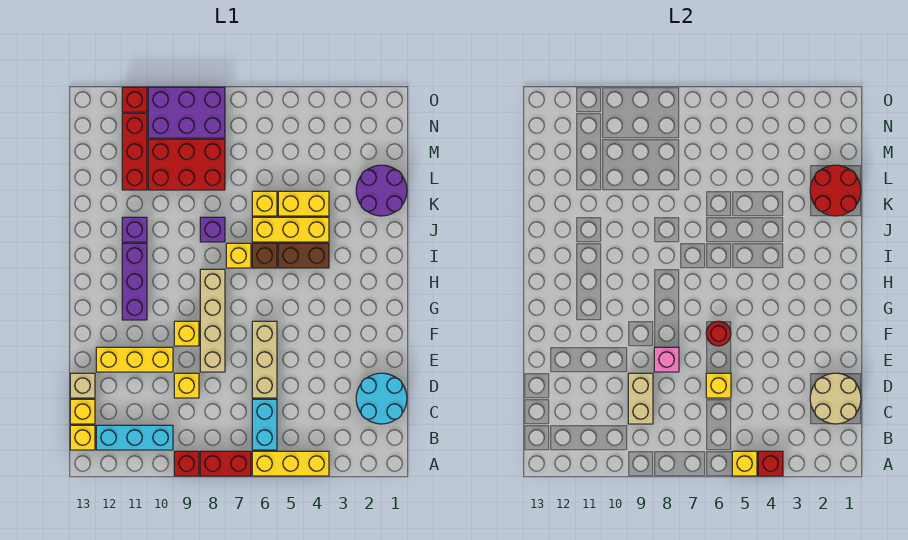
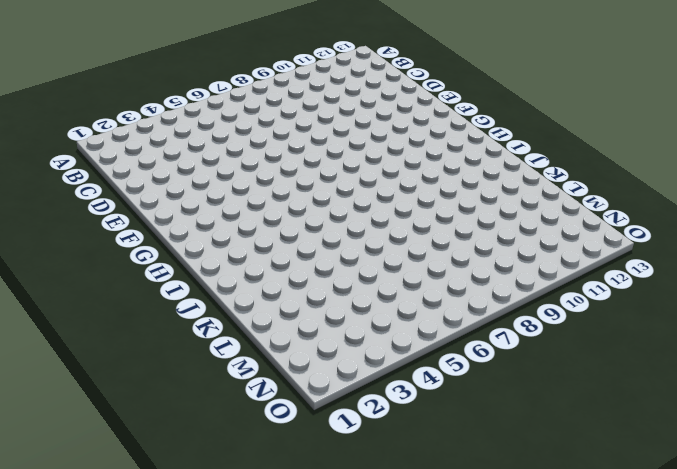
none -> yellow brick A4:A6 level 1
none -> red brick A7:A8 level 1
none -> red brick A9 level 1
none -> cyan brick B6:C6 level 1

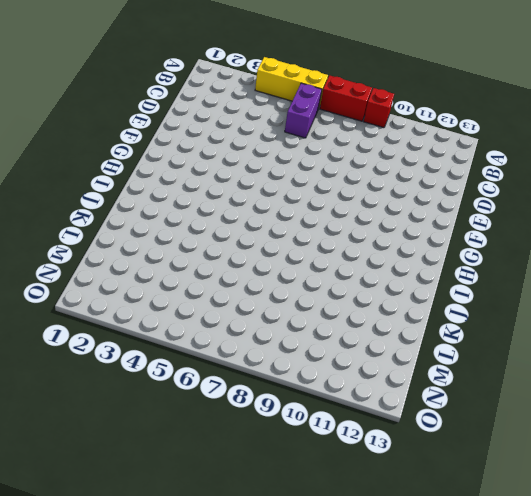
purple brick B6:C6 level 1 -> cyan brick B6:C6 level 1
none -> cyan brick B10:B12 level 1
none -> yellow brick B13 level 1
none -> cyan round brick C1:D2 level 1
none -> yellow brick C13 level 1

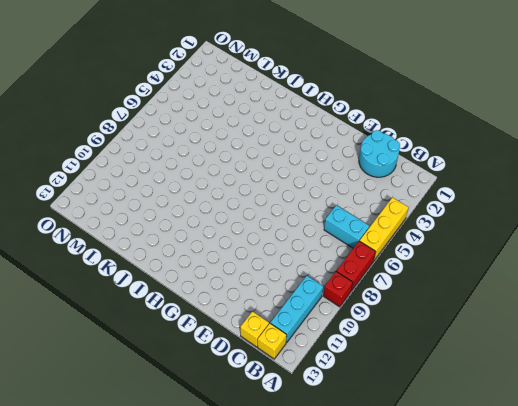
none -> tan brick D6:F6 level 1
none -> yellow brick D9 level 1
none -> tan brick D13 level 1
none -> tan brick E8:H8 level 1

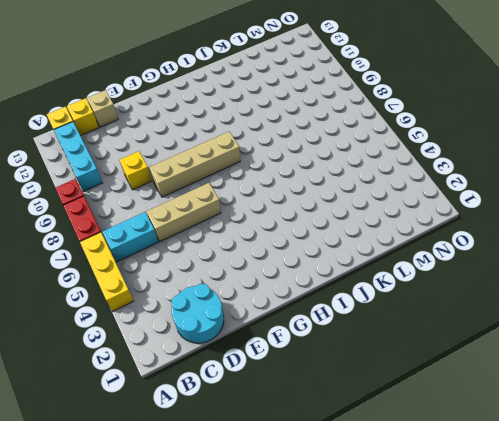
none -> yellow brick E10:E12 level 1
none -> yellow brick F9 level 1
none -> purple brick G11:I11 level 1
none -> brown brick I4:I5 level 1

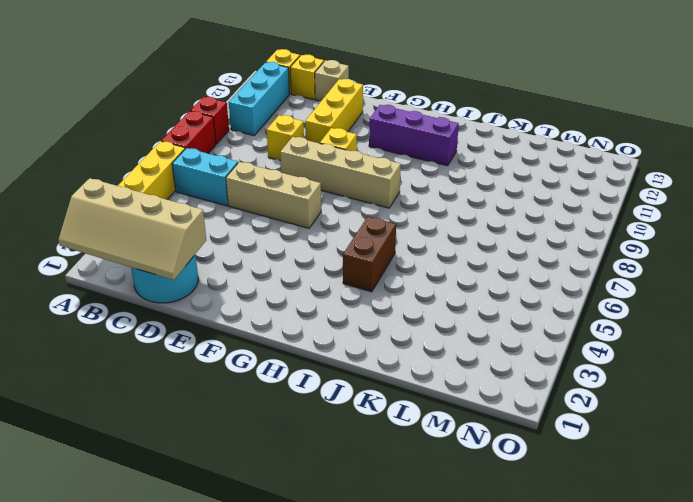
tan slope A1:D2 level 2 top 2 -> tan round brick C1:D2 level 2
none -> brown brick I6 level 1
none -> yellow brick I7 level 1
none -> yellow brick J4:J6 level 1
none -> purple brick J8 level 1

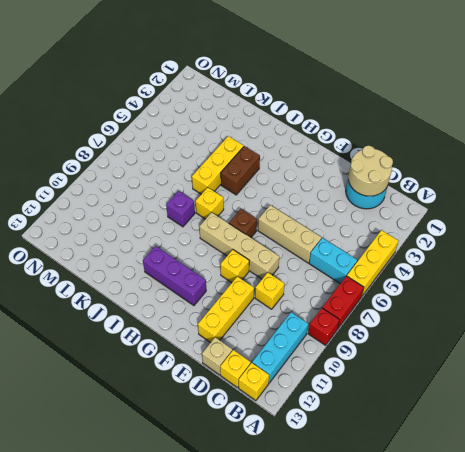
brown brick G7 level 1 -> brown brick I6 level 1
none -> purple brick J11 level 1
none -> purple round brick K1:L2 level 1
none -> yellow brick K4:K5 level 1
none -> yellow brick K6 level 1

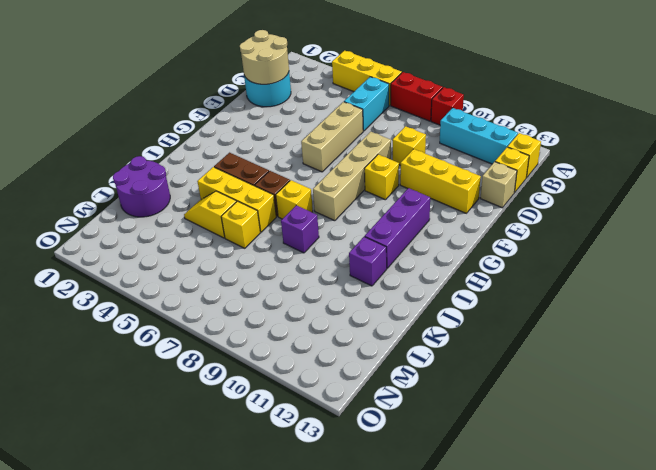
yellow slope K4:K5 level 1 top 5 -> yellow brick K4:K5 level 1
none -> red brick L8:M10 level 1
none -> red brick L11:N11 level 1
none -> purple brick N8:O10 level 1
none -> red brick O11 level 1

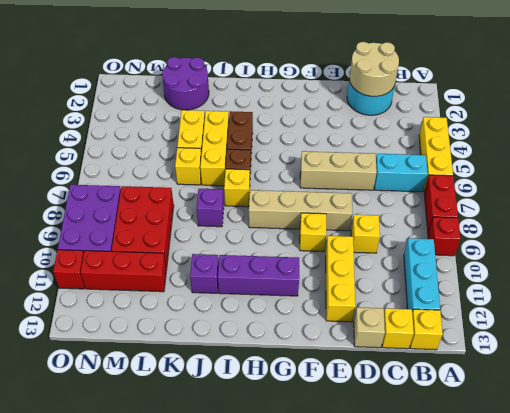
none -> red brick A4 level 2
none -> yellow brick A5 level 2
none -> tan brick C9:D9 level 2
none -> yellow brick D6 level 2

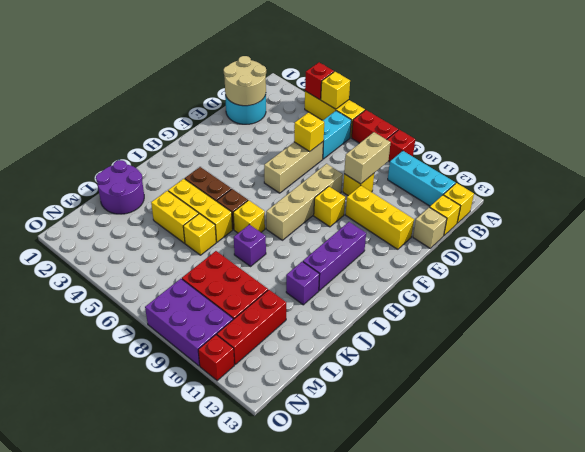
none -> pink brick E8 level 2
none -> red round brick F6 level 2
none -> red round brick K1:L2 level 2

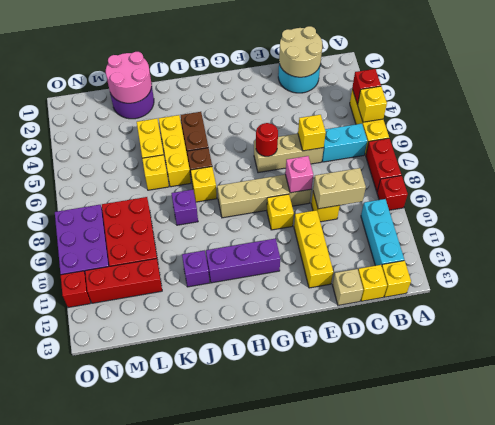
pink round brick K1:L2 level 2 -> red round brick K1:L2 level 2

